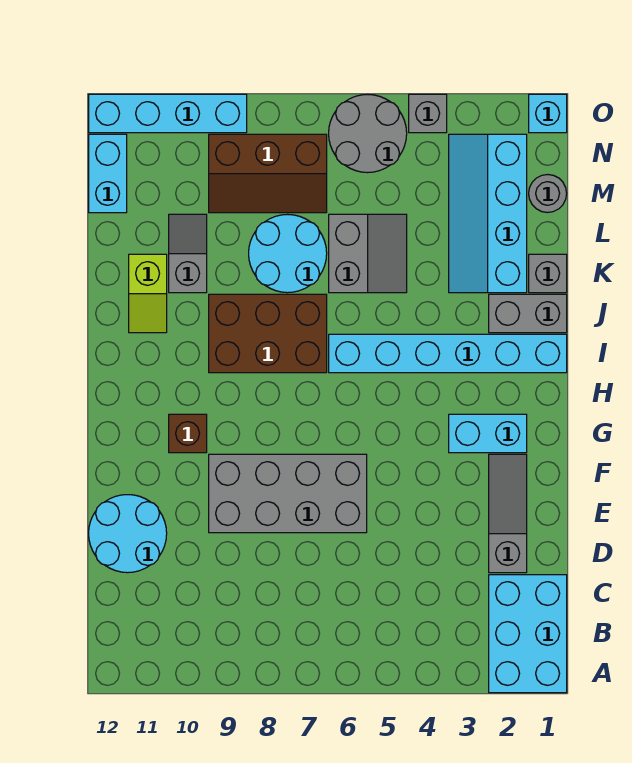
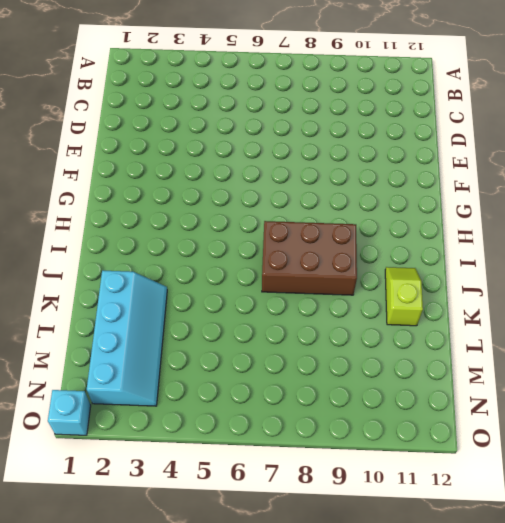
none -> cyan brick A1:C2 level 1
none -> grey slope D2:F2 level 1 top D
none -> cyan round brick D11:E12 level 1

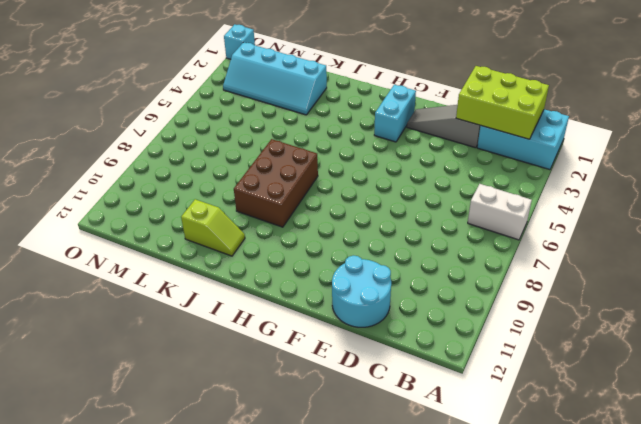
white brick A6:B6 level 1 -> none
lime brick B1:D2 level 2 -> none
none -> grey brick E6:F9 level 1
none -> brown brick G10 level 1
none -> cyan brick I1:I6 level 1

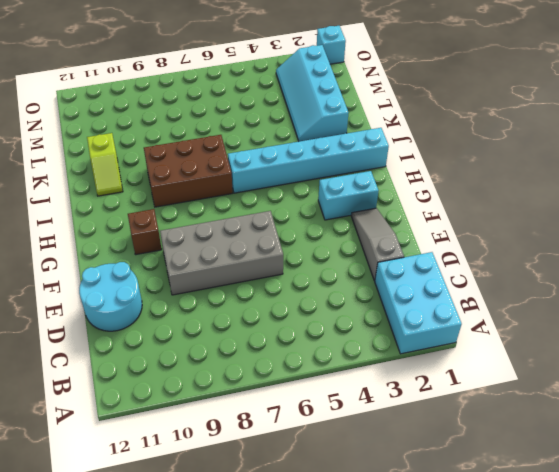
none -> grey brick J1:J2 level 1
none -> grey brick K1 level 1
none -> grey slope K5:L6 level 1 top 6

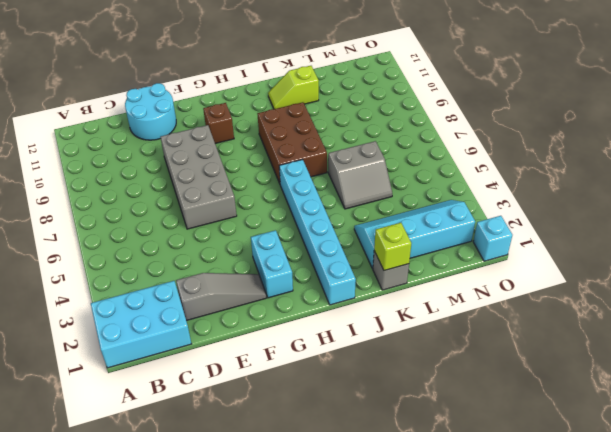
lime brick K1 level 2 -> none
none -> grey brick J1:J2 level 1
none -> cyan round brick K7:L8 level 1
none -> grey slope K10:L10 level 1 top K

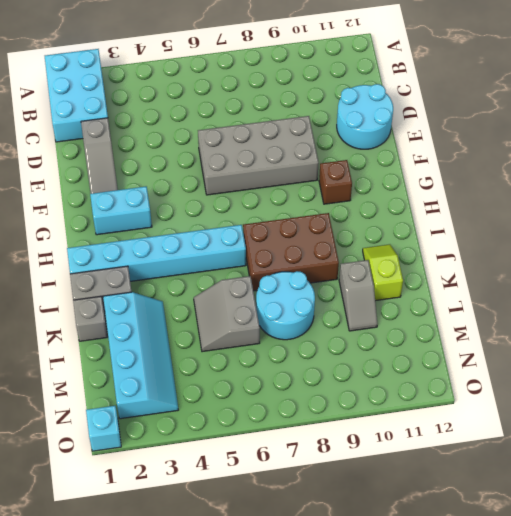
none -> grey round brick M1 level 1
none -> brown slope M7:N9 level 1 top N
none -> cyan brick M12:N12 level 1

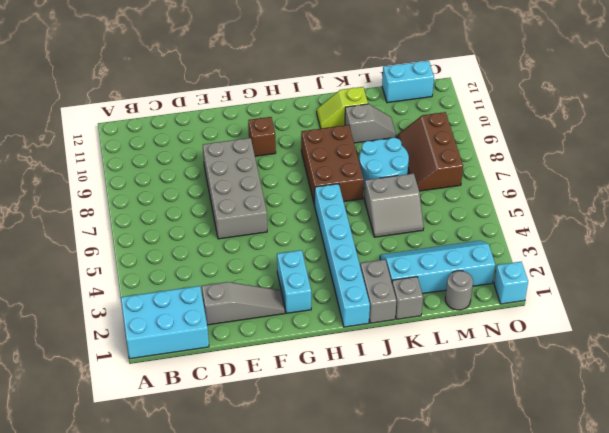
none -> cyan round brick D11:E12 level 1
none -> grey round brick N5:O6 level 1
none -> grey brick O4 level 1

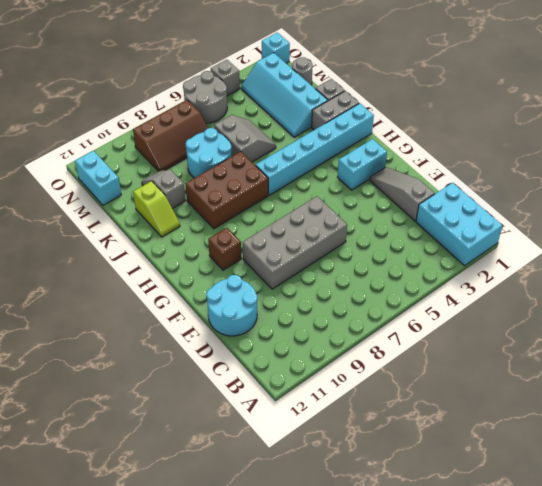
none -> cyan brick O9:O12 level 1

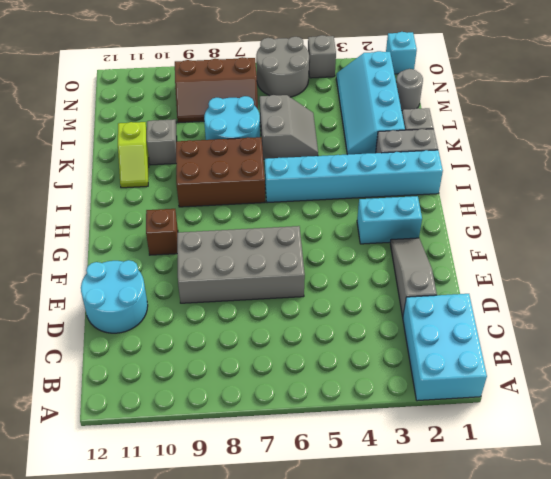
none -> cyan brick M12:N12 level 1
none -> cyan brick O9:O12 level 1

